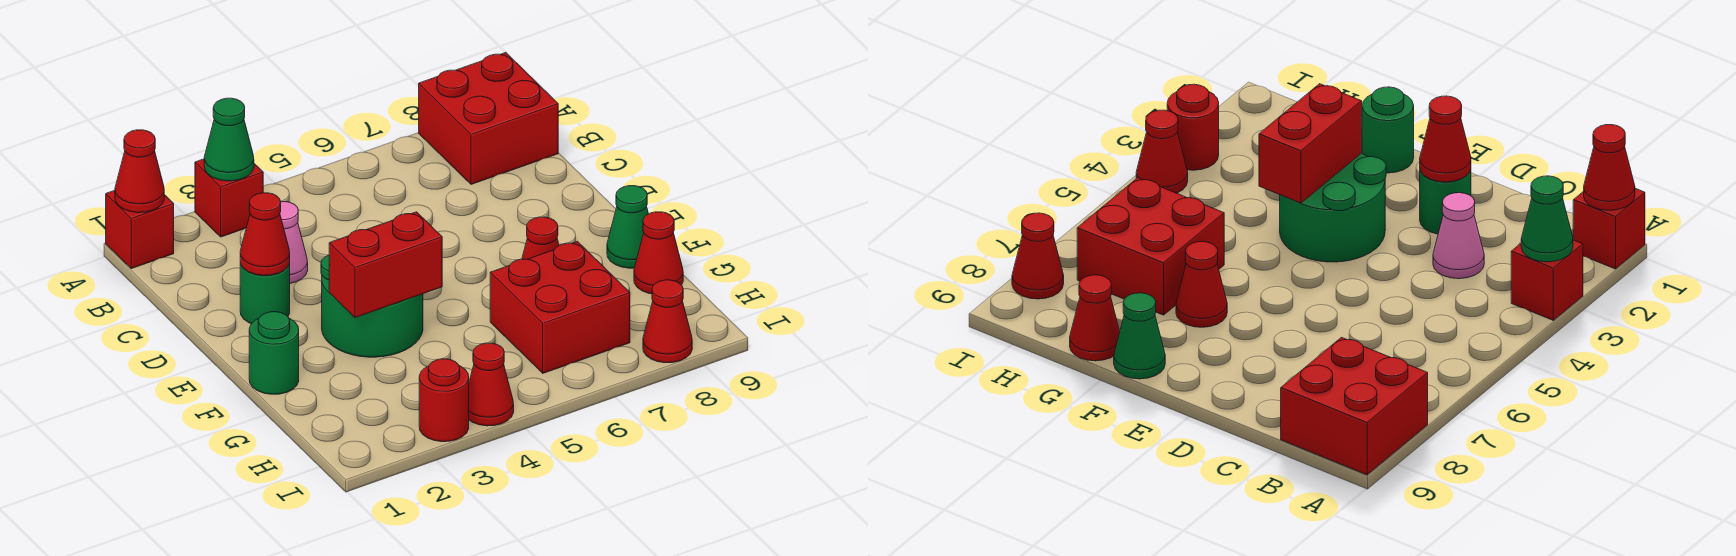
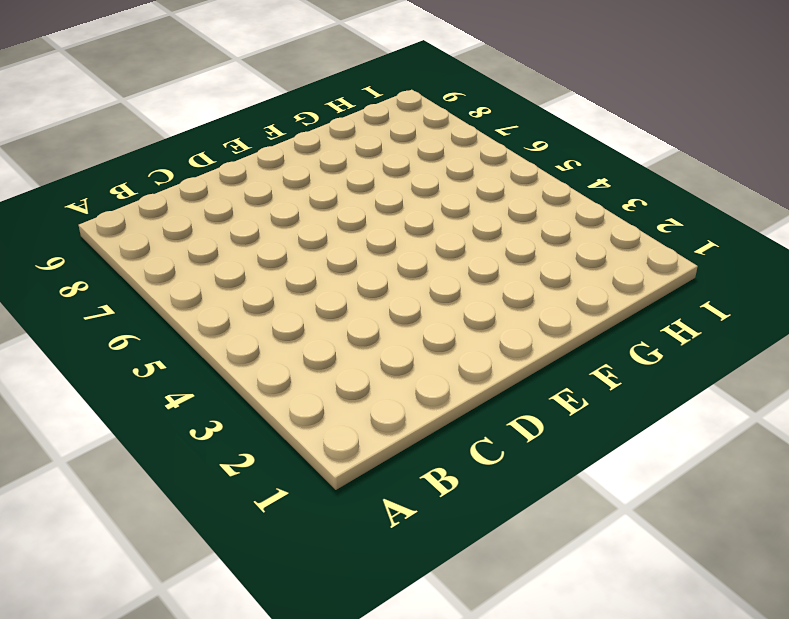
none -> red brick A1 level 1
none -> red brick A3 level 1
none -> red brick A8:B9 level 1

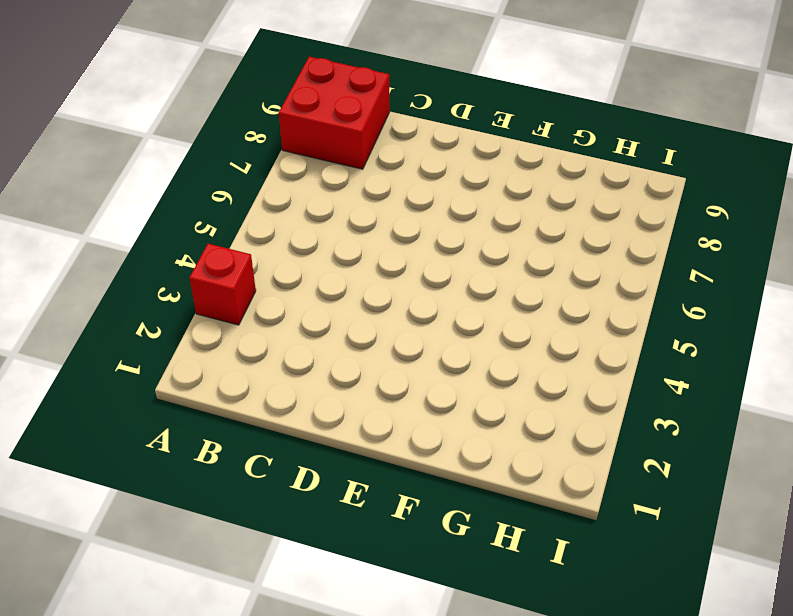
none -> red brick A1 level 1
none -> pink cone C3 level 1
none -> green round brick D2 level 1

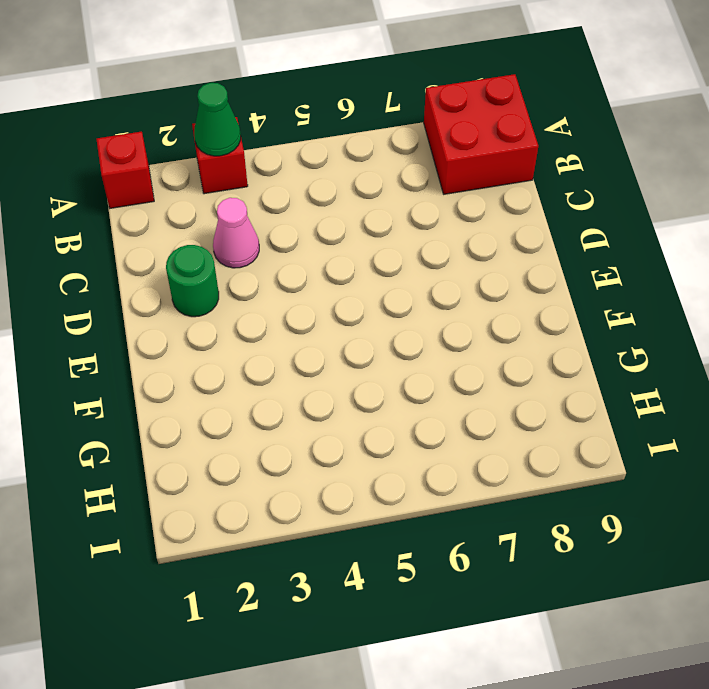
none -> green round brick E3:F4 level 1
none -> green round brick F1 level 1
none -> red cone F7 level 1

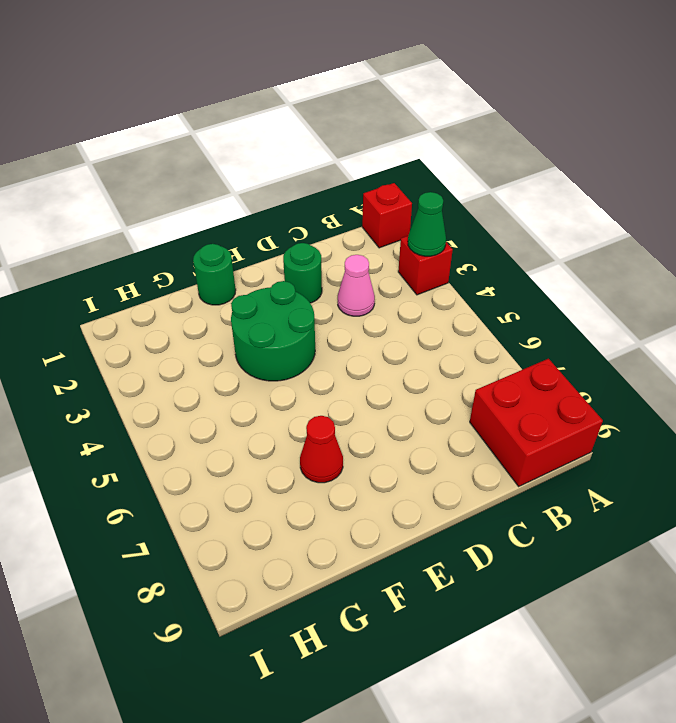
none -> green cone F9 level 1
none -> red brick G6:H7 level 1
none -> red cone G9 level 1

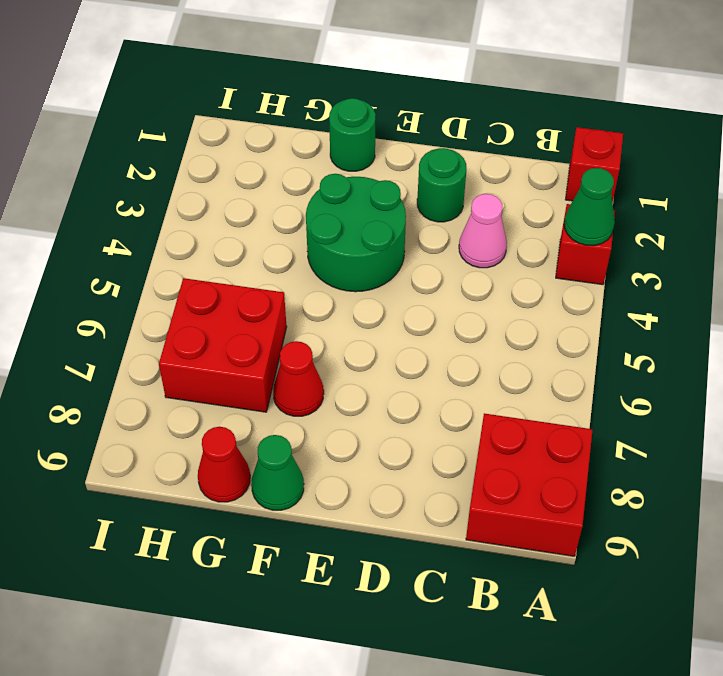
none -> red round brick I3 level 1
none -> red cone I4 level 1
none -> red cone I8 level 1

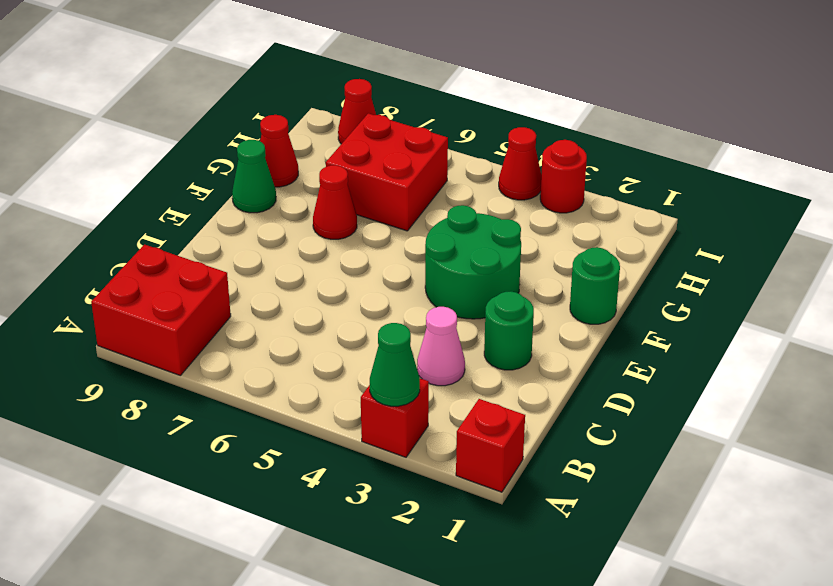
none -> red cone A1 level 2
none -> red cone D2 level 2
none -> red brick F3:F4 level 2

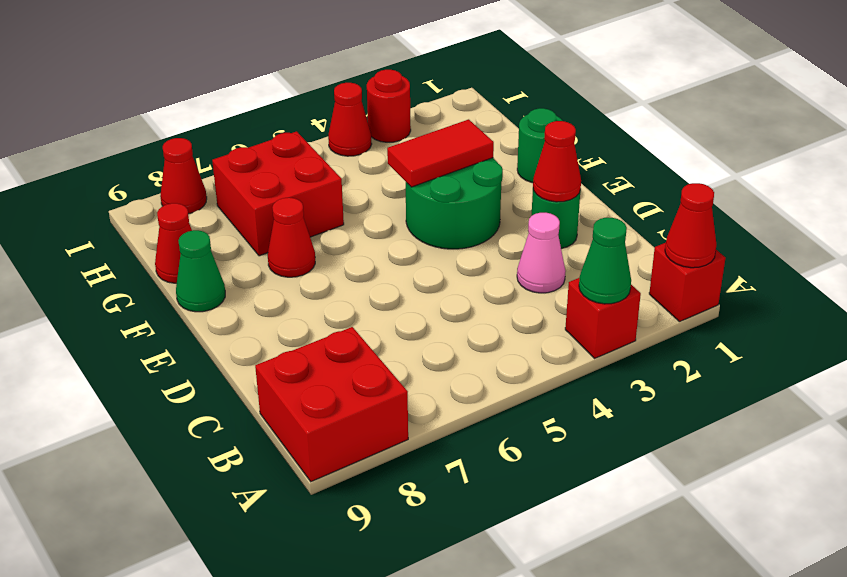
red tile F3:F4 level 2 -> red brick F3:F4 level 2

